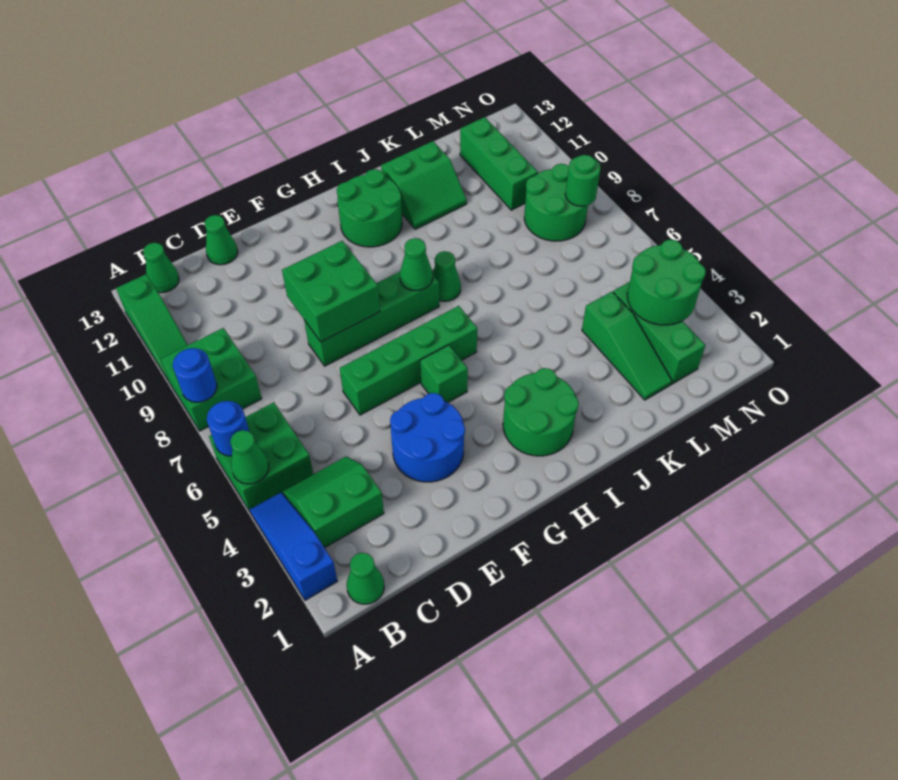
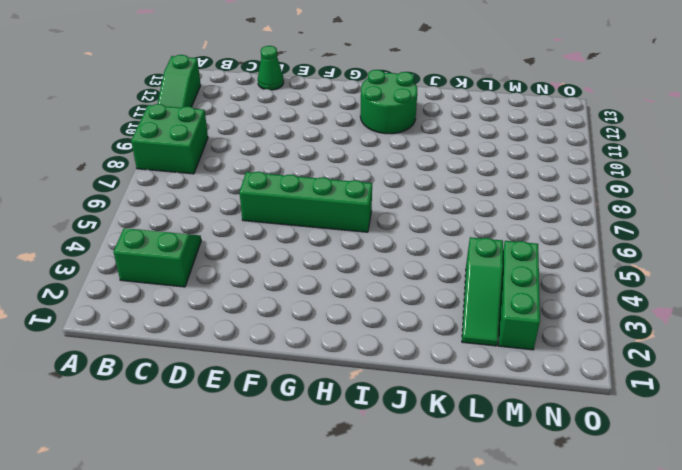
none -> blue slope A2:A4 level 1 top 2
none -> green brick A5:B6 level 1
none -> green cone B1 level 1

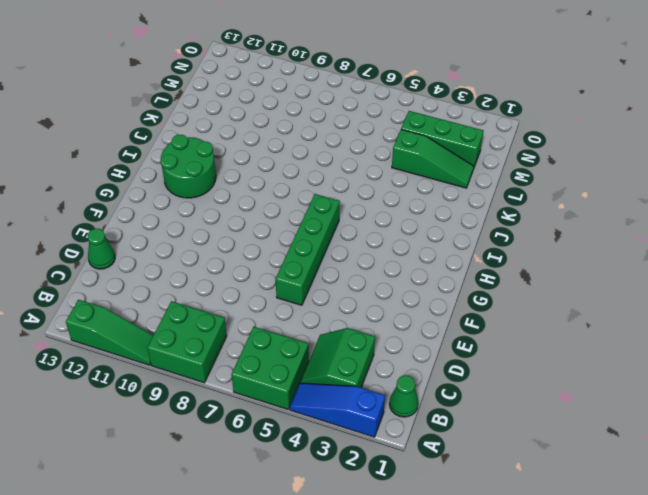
none -> green cone B13 level 1
none -> blue round brick E3:F4 level 1
none -> green brick E8:H8 level 1

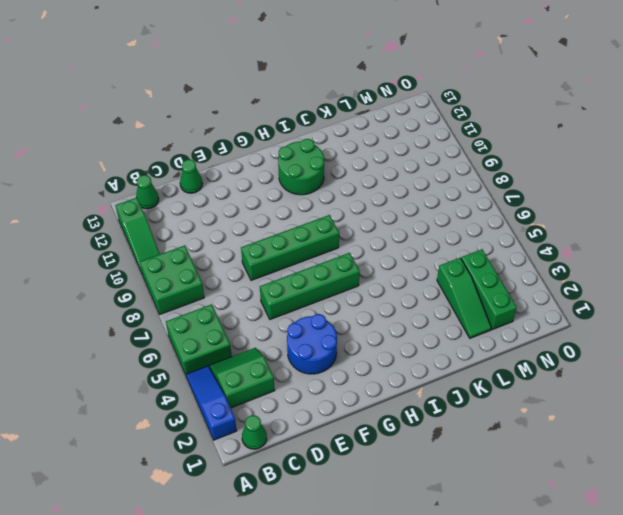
none -> green brick G5 level 1
none -> green round brick H2:I3 level 1
none -> green cone I8 level 1

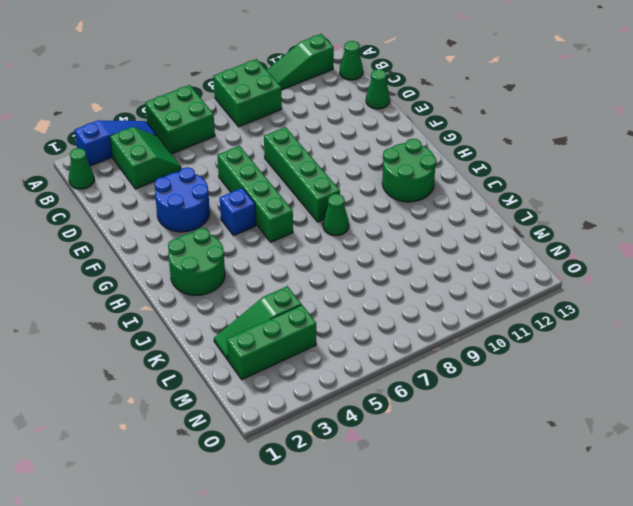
blue brick G5 level 1 -> green brick G5 level 1
none -> green slope J11:K12 level 1 top 12
none -> green round brick M8:N9 level 1
none -> green brick M10:M12 level 1

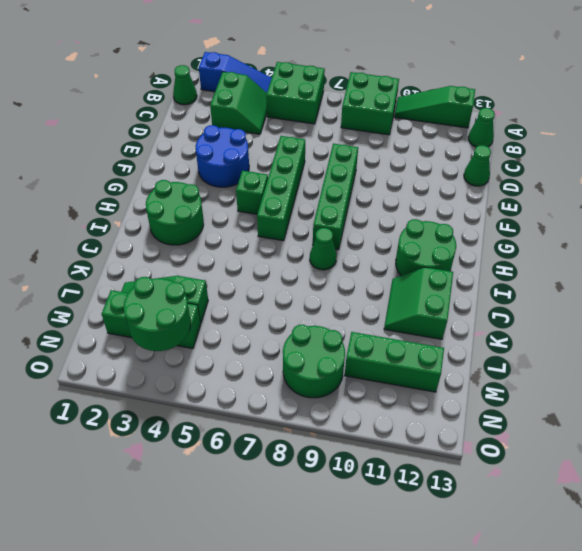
none -> green cone A5 level 2
none -> blue round brick A6 level 2
none -> blue round brick A8 level 2

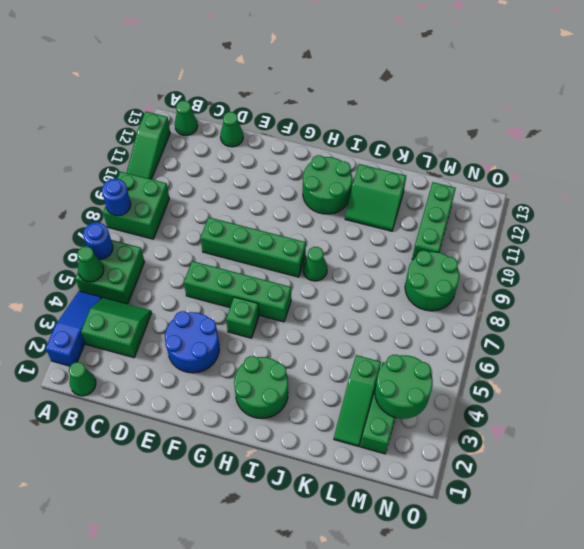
none -> green brick E8:F9 level 2
none -> green cone H8 level 2
none -> green round brick N8 level 2

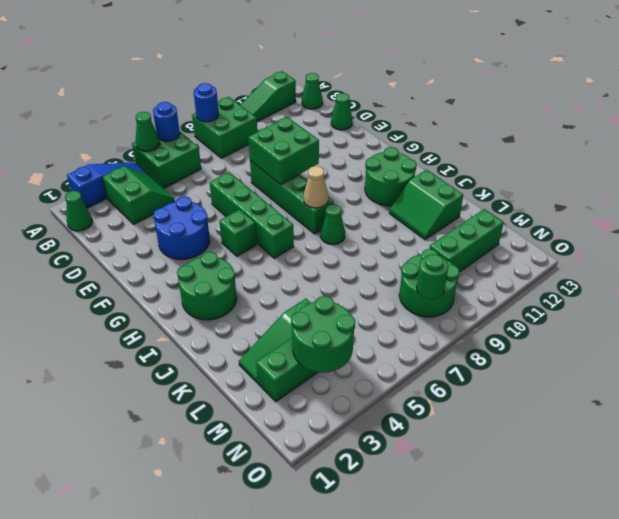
tan cone H8 level 2 -> green cone H8 level 2

